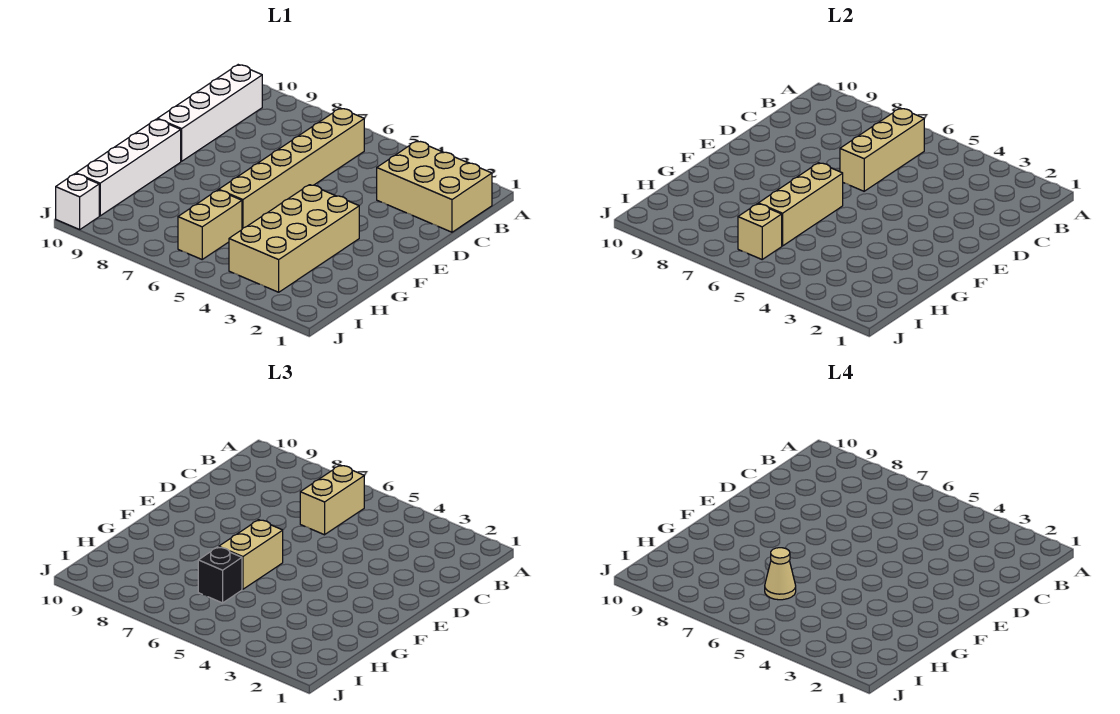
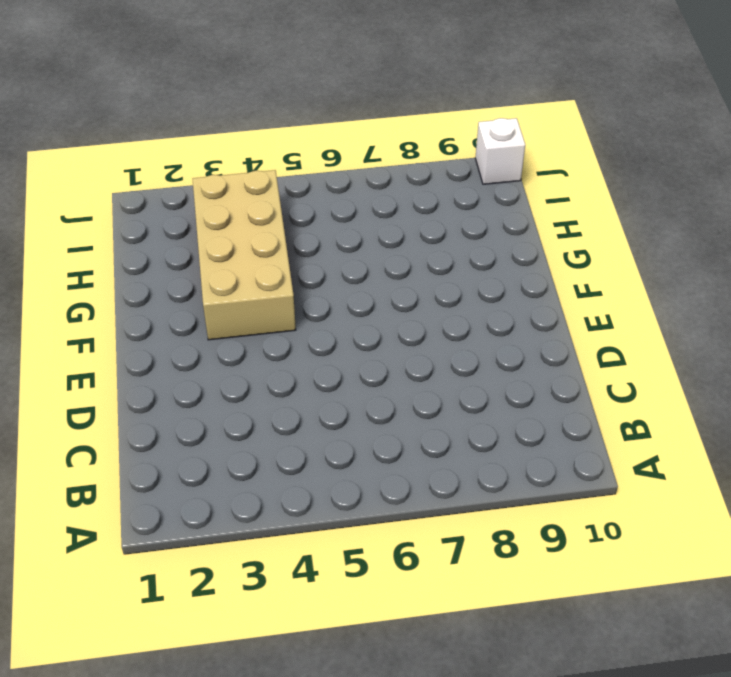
none -> tan brick B1:C3 level 1
none -> tan brick B6:G6 level 1
none -> white brick B10:E10 level 1

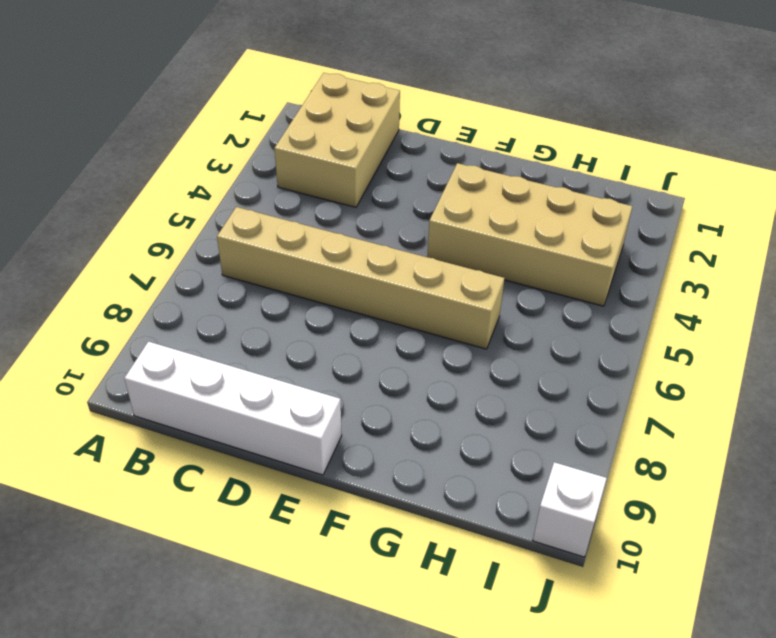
none -> white brick F10:I10 level 1
none -> tan brick H6:I6 level 1
none -> tan brick B6:D6 level 2

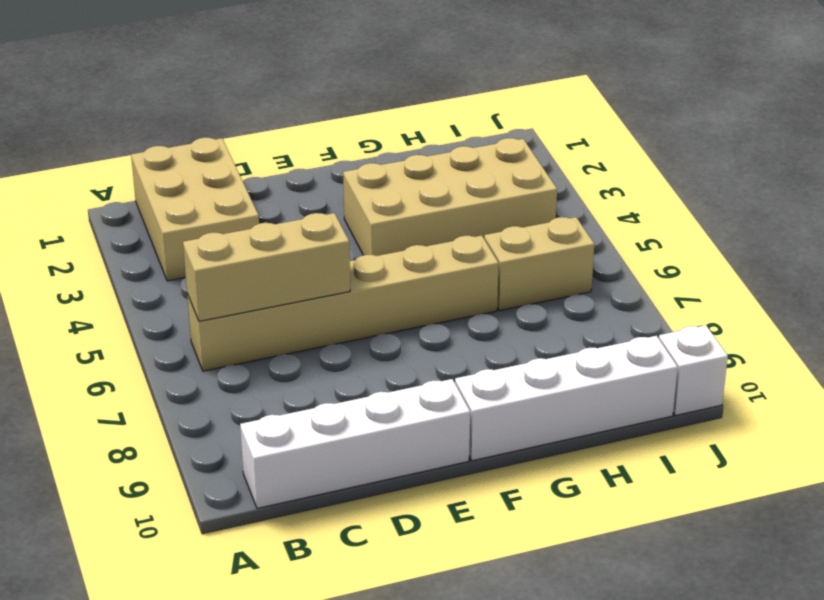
none -> tan brick F6:H6 level 2
none -> tan brick I6 level 2
none -> tan brick B6:C6 level 3

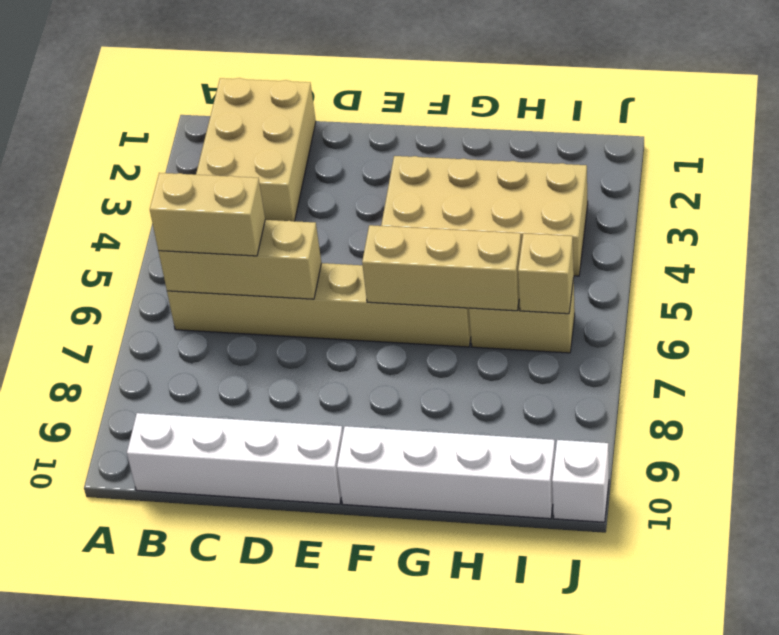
none -> tan brick F6:G6 level 3
none -> black brick H6 level 3
none -> tan cone H6 level 4

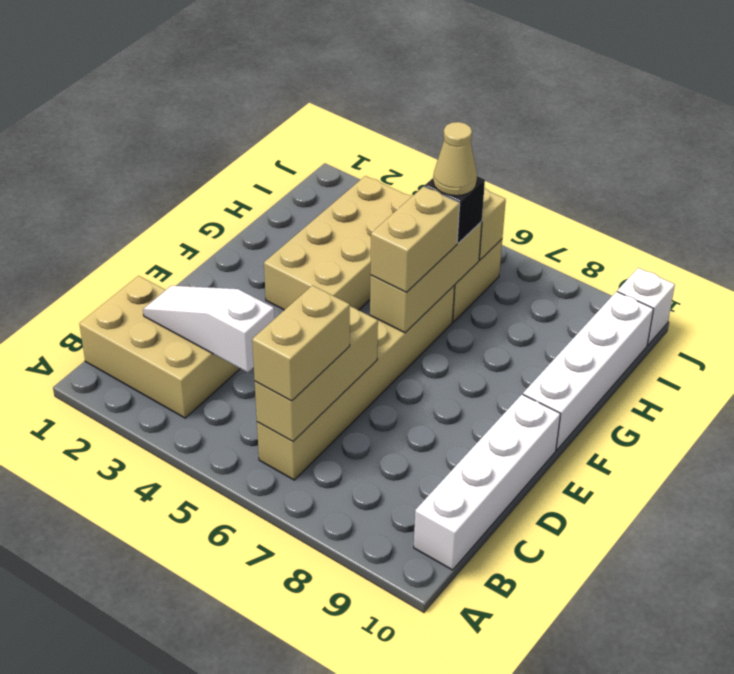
white slope C2:C4 level 2 top 4 -> none

